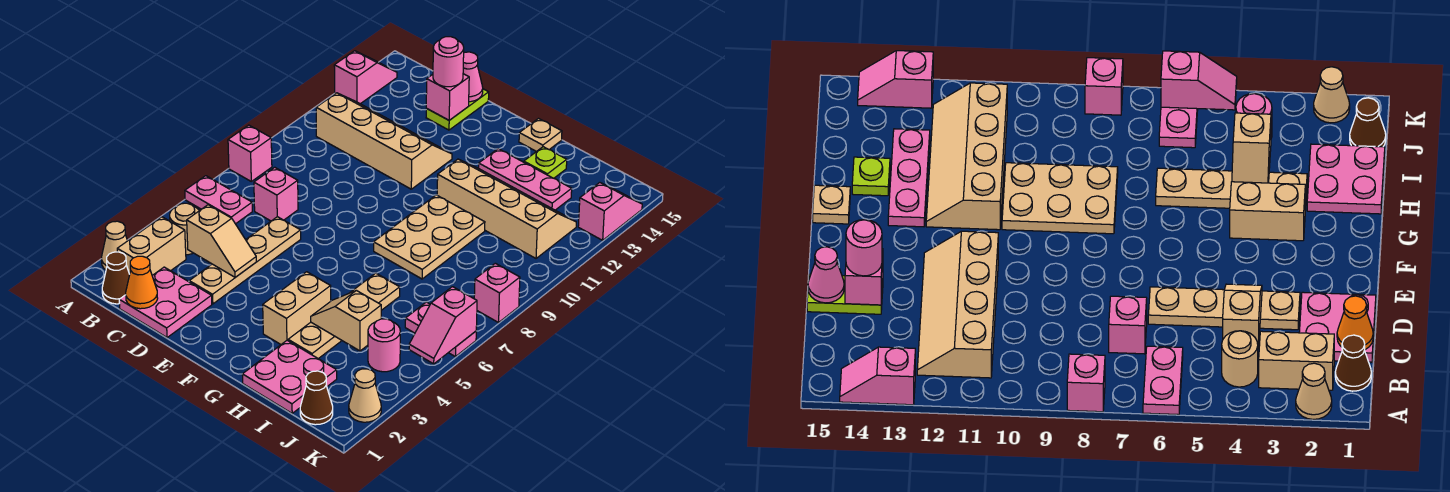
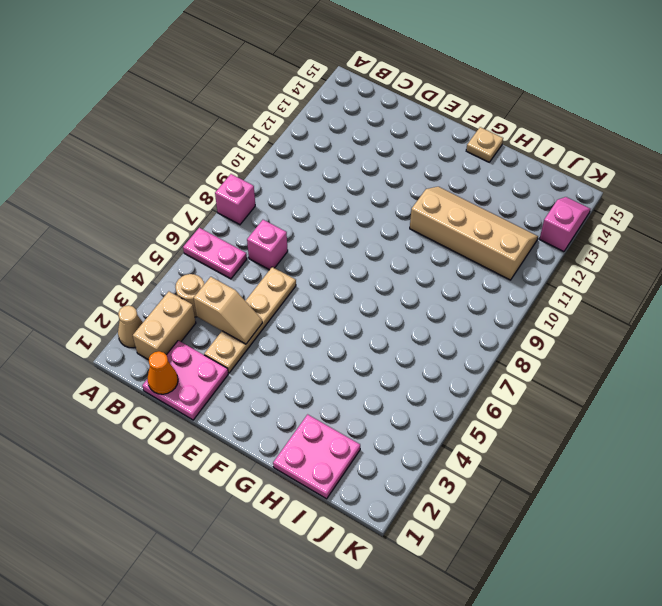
none -> pink slope A13:A14 level 1 top 13
none -> brown cone B1 level 1
none -> tan slope B11:E12 level 1 top 11
none -> lime plate D14:D15 level 1

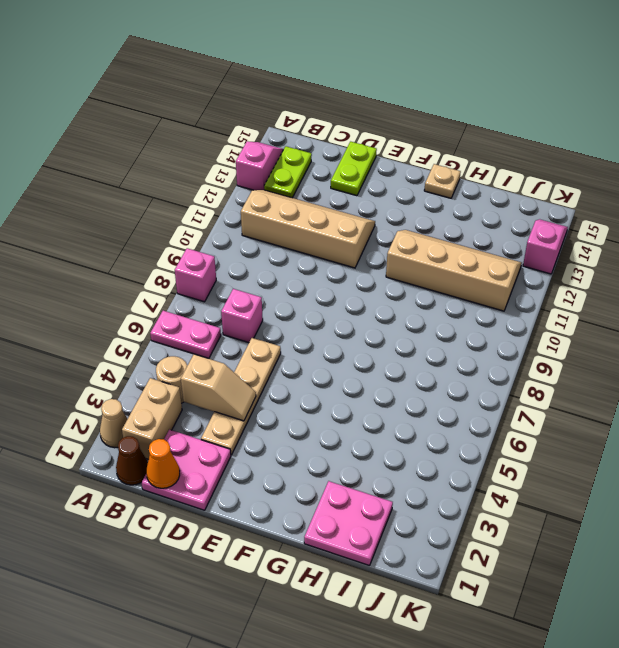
lime plate B13:B14 level 1 -> none
none -> tan brick G3:G4 level 1
none -> tan plate G8:H10 level 1
none -> pink plate G13:I13 level 1
none -> tan plate H3:H6 level 1

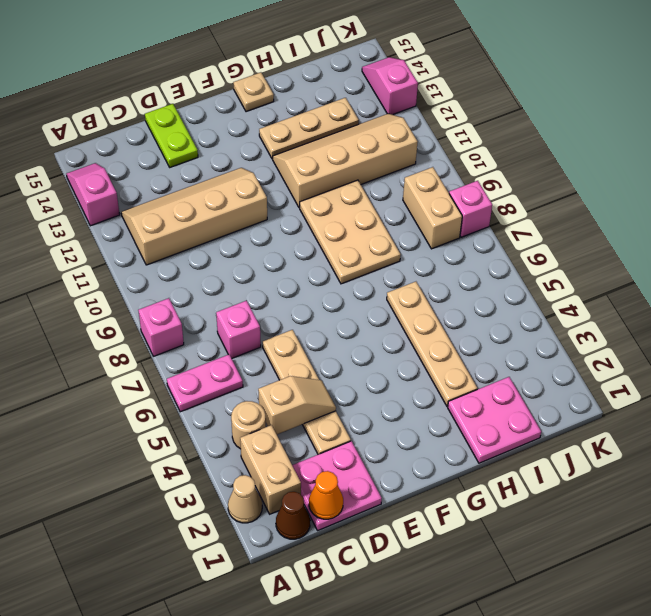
tan plate G13:I13 level 1 -> pink plate G13:I13 level 1
tan brick J8:J9 level 1 -> tan brick G3:G4 level 1
none -> lime plate H14 level 1
none -> brown cone J1 level 1
none -> pink round brick J4 level 1
none -> pink plate J6:K6 level 1

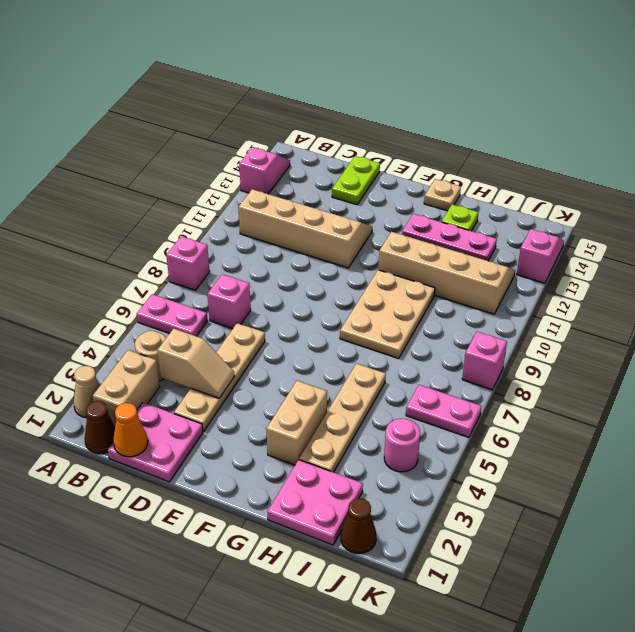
none -> tan cone K2 level 1
none -> pink brick D14 level 2
none -> pink cone D15 level 2
none -> tan slope H4:I4 level 2 top I

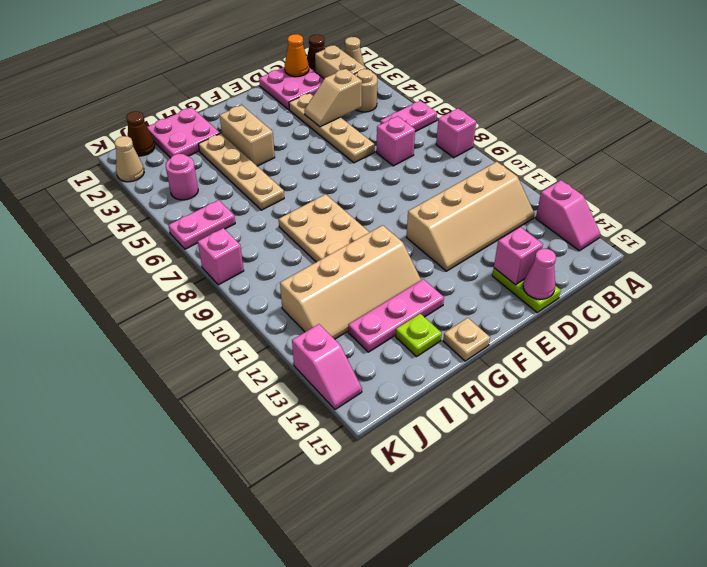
none -> tan slope H4:I4 level 2 top I
none -> pink slope K5:K6 level 2 top 6
none -> pink round brick D14 level 3

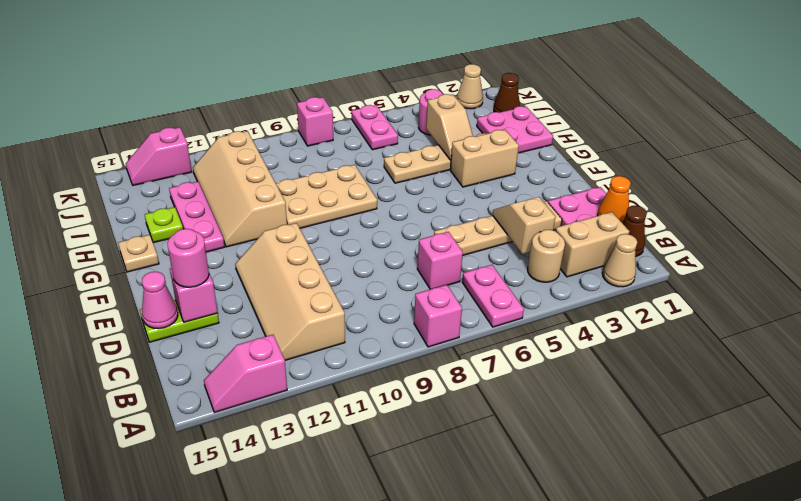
none -> pink slope K5:K6 level 2 top 6

